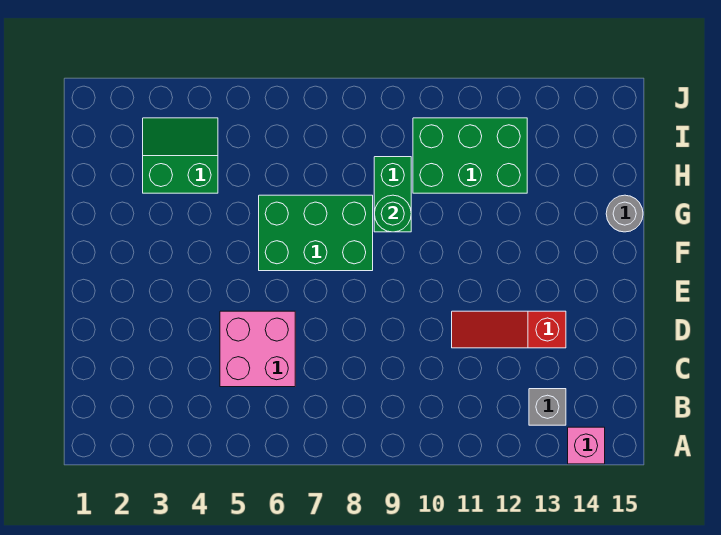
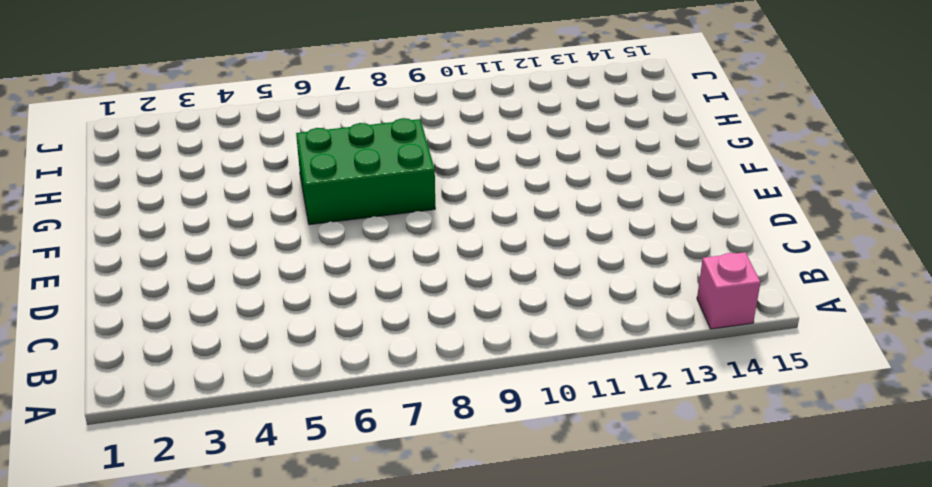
none -> grey brick B13 level 1
none -> pink brick C5:D6 level 1

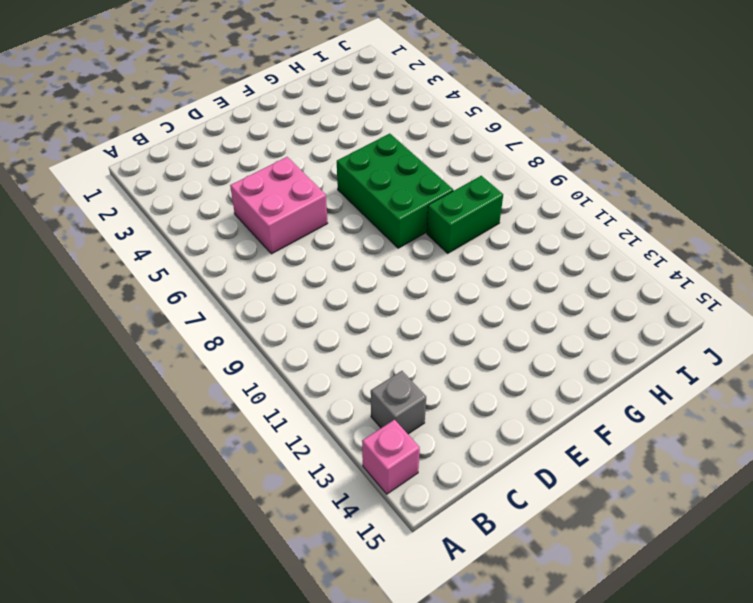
none -> red slope D11:D13 level 1 top 13
none -> grey round brick G15 level 1

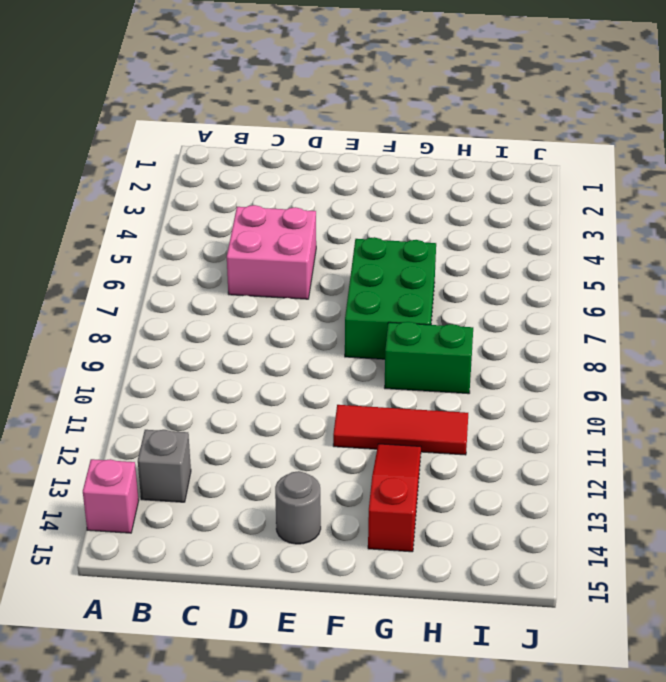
grey round brick E14 level 1 -> grey round brick G15 level 1
red tile F11:H11 level 1 -> green brick H10:I12 level 1
red slope G12:G14 level 1 top 14 -> red slope D11:D13 level 1 top 13
none -> green slope H3:I4 level 1 top H
none -> green round brick G9 level 2

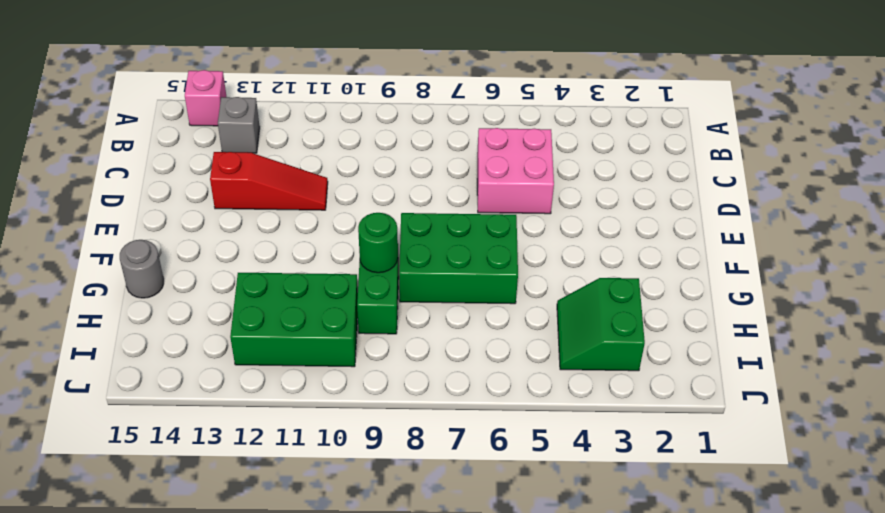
green slope H3:I4 level 1 top 3 -> green slope H3:I4 level 1 top H

